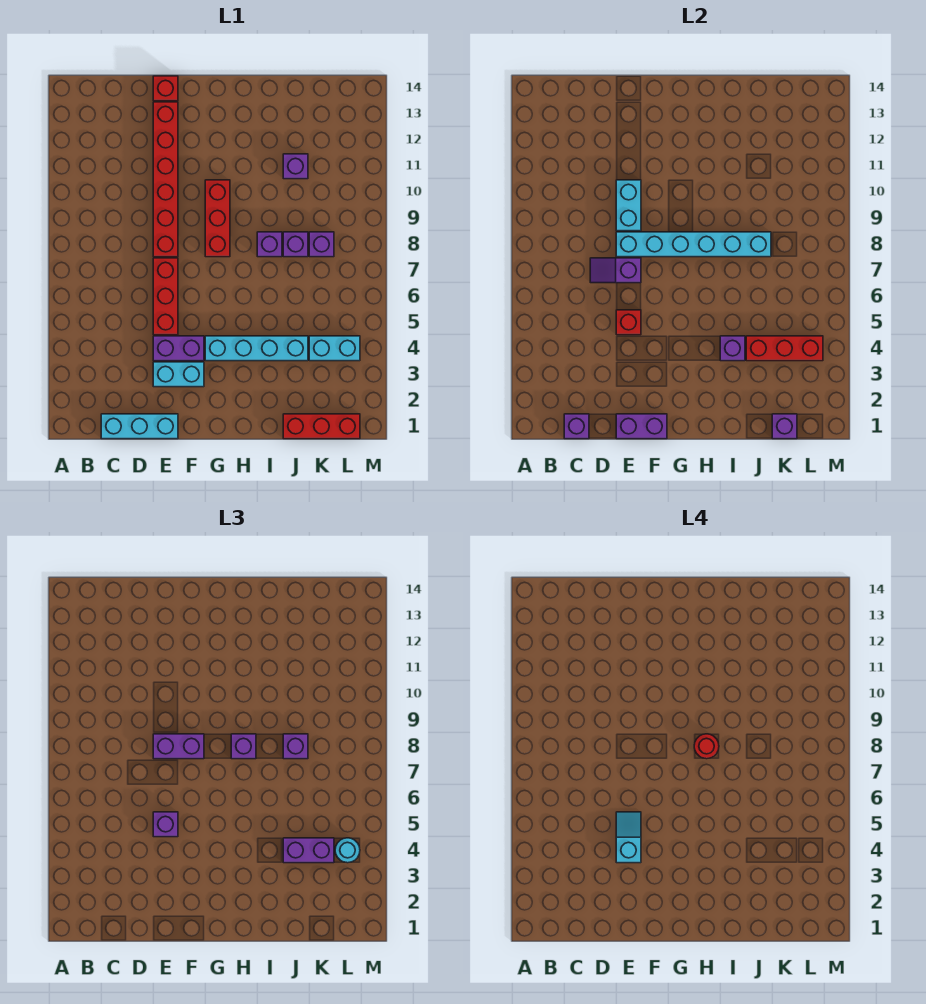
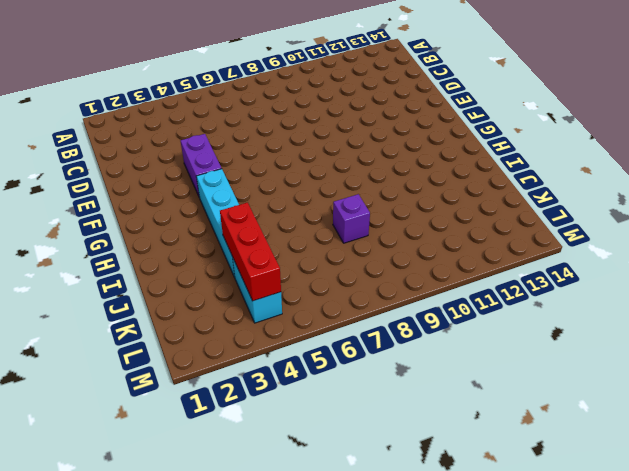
none -> cyan brick C1:E1 level 1
none -> cyan brick E3:F3 level 1
none -> red brick E5:E7 level 1
none -> red brick E8:E13 level 1

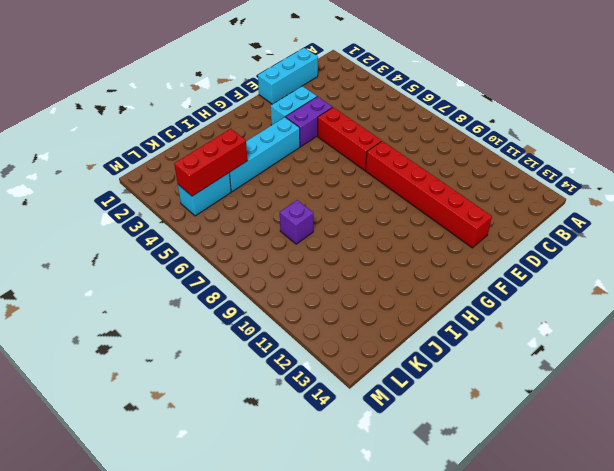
none -> red brick E14 level 1
none -> red brick G8:G10 level 1
none -> purple brick I8 level 1
none -> red brick J1:L1 level 1

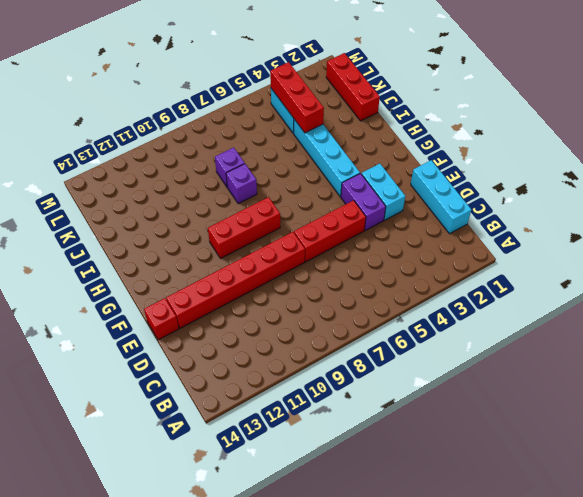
none -> purple brick J11 level 1
none -> purple brick K8 level 1
none -> purple brick C1 level 2
none -> purple slope D7:E7 level 2 top E

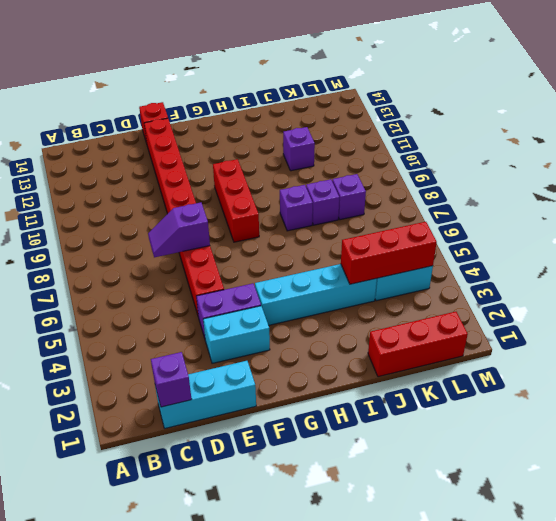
none -> purple brick E1:F1 level 2
none -> red brick E5 level 2
none -> cyan brick E8:J8 level 2
none -> cyan brick E9:E10 level 2

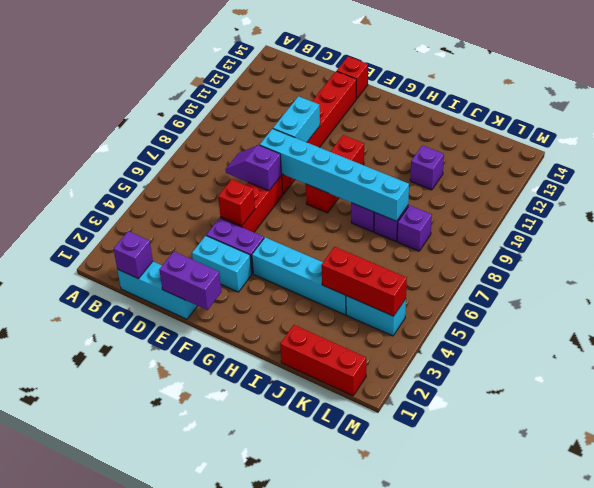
none -> purple brick I4 level 2
none -> purple brick K1 level 2
none -> purple brick E5 level 3
none -> purple brick E8:F8 level 3

